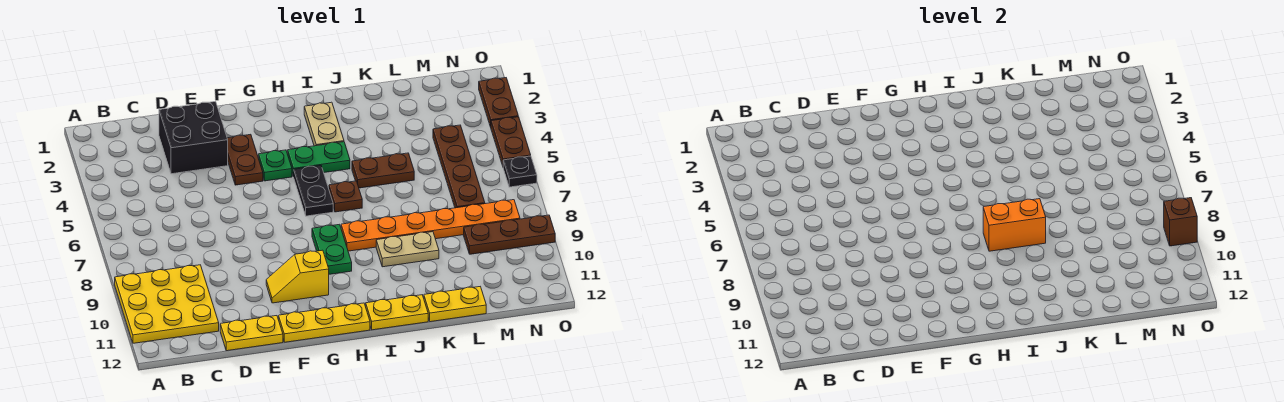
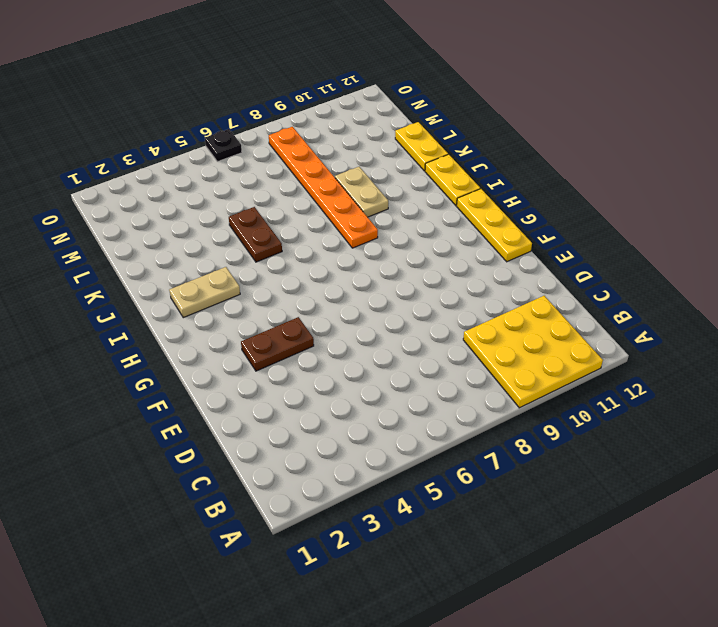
none -> black brick D2:E3 level 1
none -> yellow plate D12:E12 level 1
none -> yellow slope F10:G10 level 1 top G

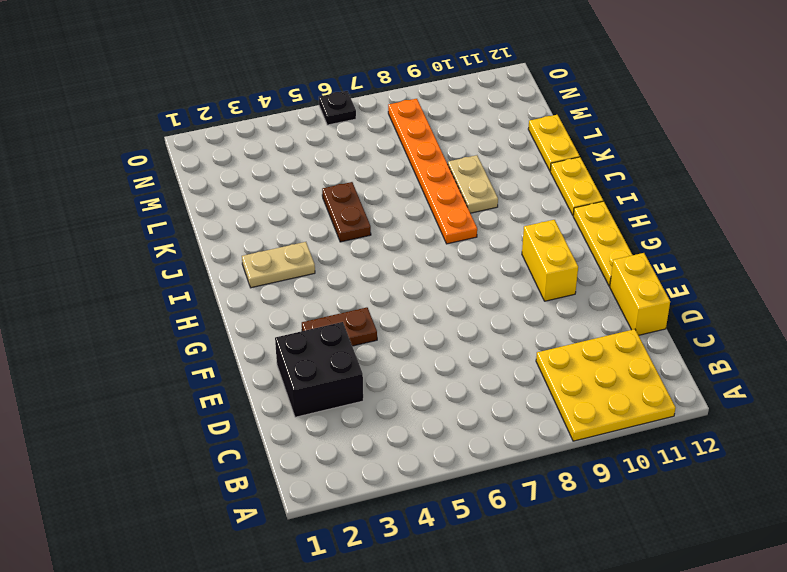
yellow brick D12:E12 level 1 -> yellow plate D12:E12 level 1
yellow brick F10:G10 level 1 -> yellow slope F10:G10 level 1 top G
none -> green plate G4 level 1
none -> green plate H4:I4 level 1
none -> black plate H5:H6 level 1

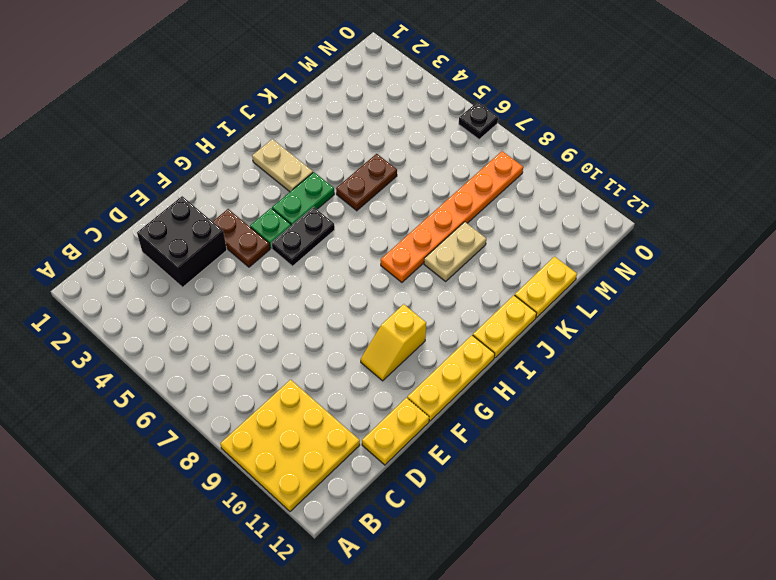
black plate G5:H5 level 1 -> black plate H5:H6 level 1
none -> green plate H8:H9 level 1
none -> brown plate I6 level 1
none -> brown plate M4:M7 level 1

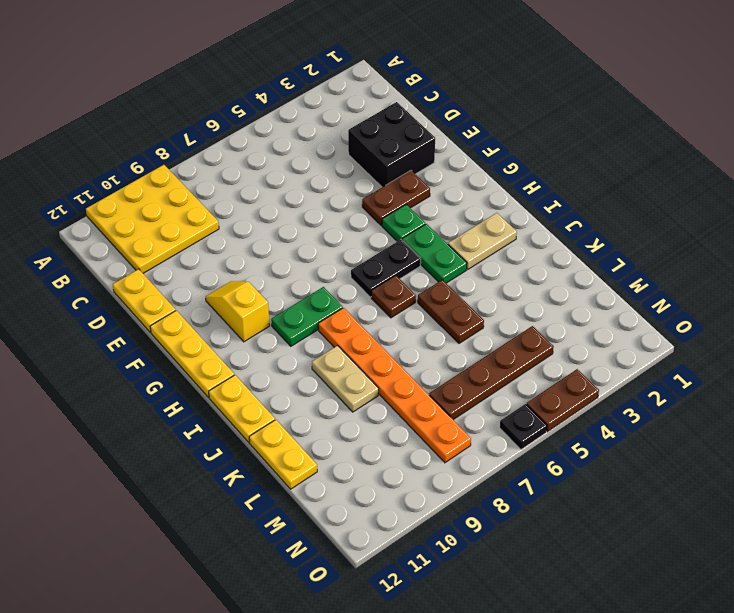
none -> brown plate M9:O9 level 1
none -> brown plate O2:O3 level 1
none -> orange brick I8:J8 level 2

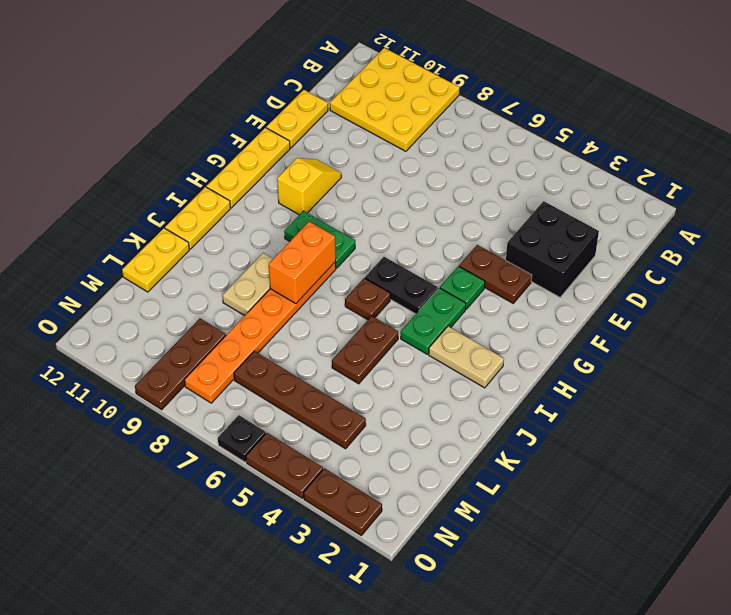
none -> brown brick O9 level 2

